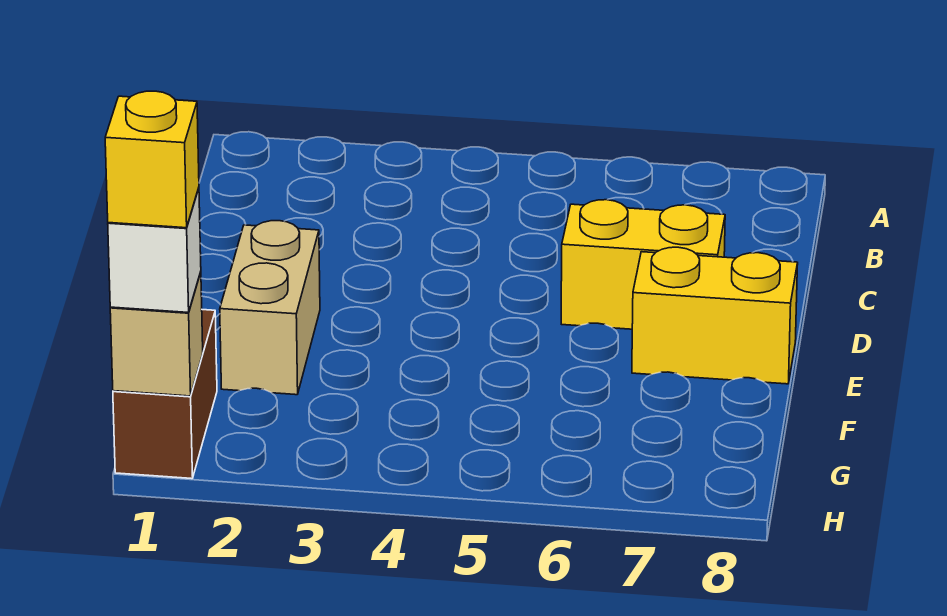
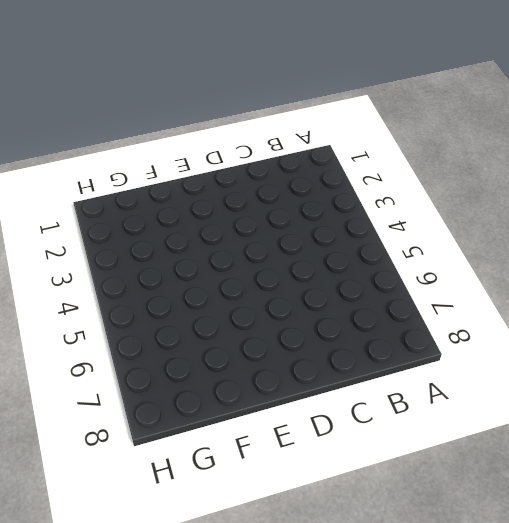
none -> yellow brick D6:D7 level 1
none -> tan brick E2:F2 level 1

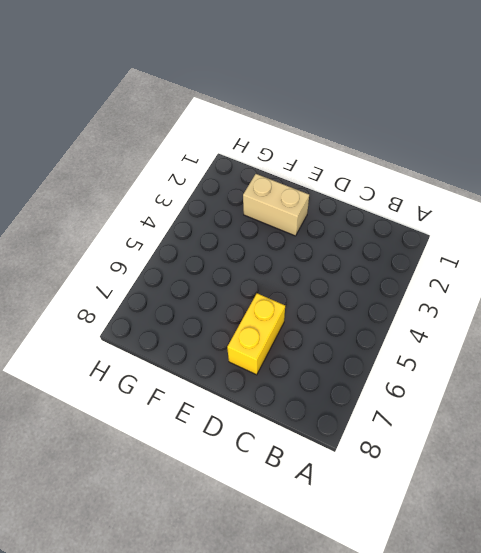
none -> yellow brick E7:E8 level 1
none -> brown brick G1:H1 level 1

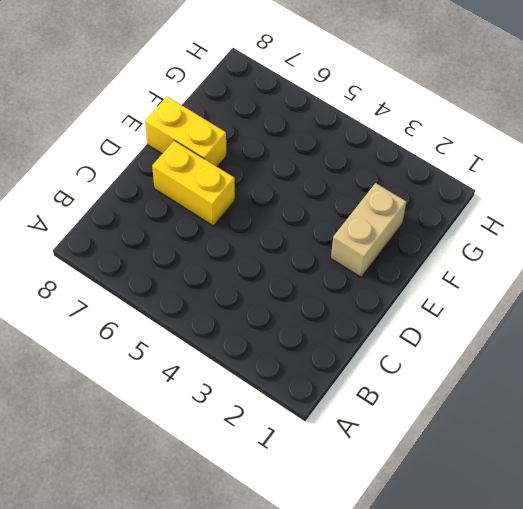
none -> brown brick G1:H1 level 1
none -> tan brick H1 level 2

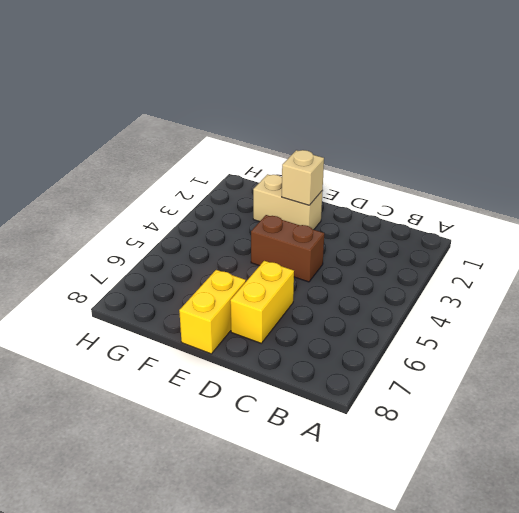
brown brick D4:E4 level 1 -> brown brick G1:H1 level 1
tan brick E2 level 2 -> tan brick H1 level 2
none -> white brick H1 level 3
none -> yellow brick H1 level 4

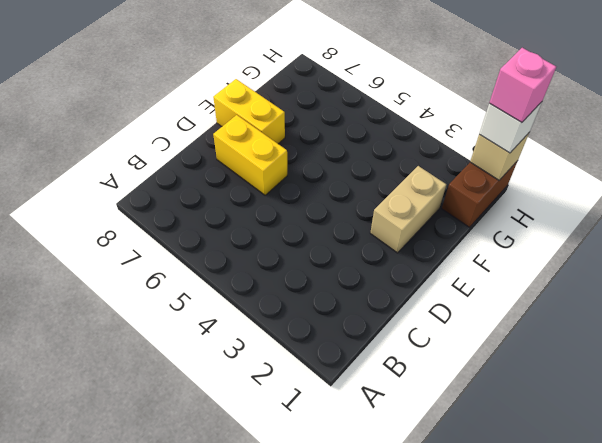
pink brick H1 level 4 -> yellow brick H1 level 4

